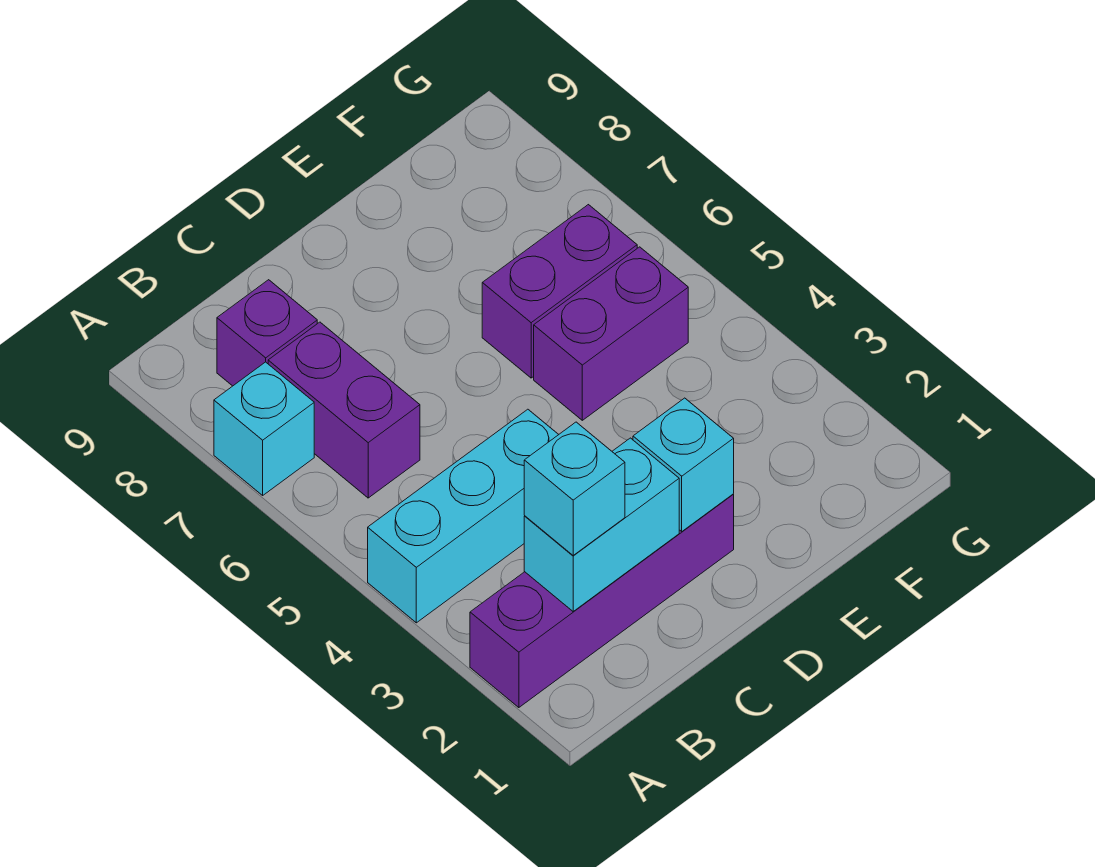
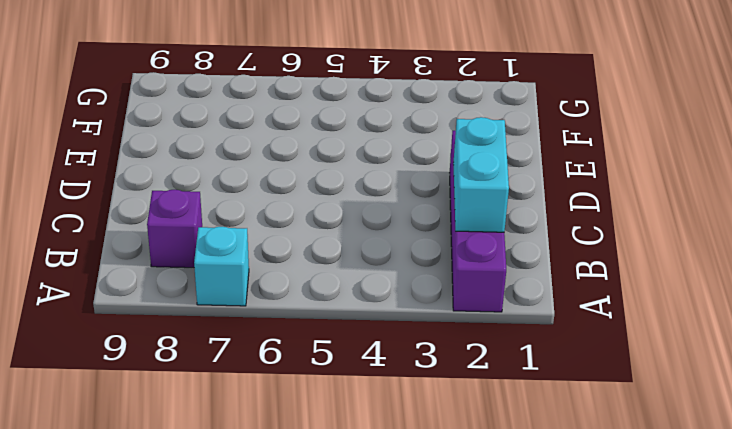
none -> cyan brick A4:C4 level 1
none -> purple brick B6:B7 level 1

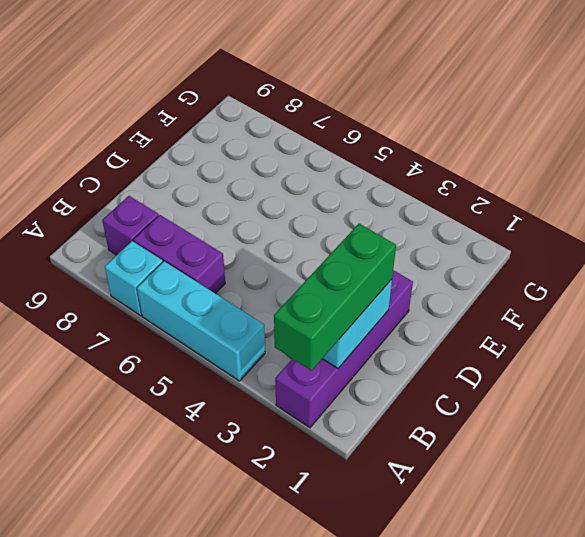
green brick A2:C2 level 3 -> cyan brick B2 level 3
cyan brick A4:A6 level 1 -> cyan brick A4:C4 level 1
none -> purple brick E5:F5 level 1
none -> purple brick E6:F6 level 1

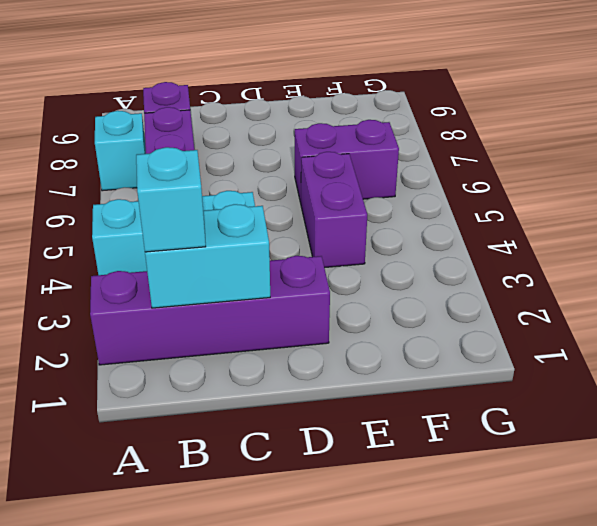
purple brick E4:E5 level 1 -> purple brick E5:F5 level 1
none -> cyan brick D2 level 2

